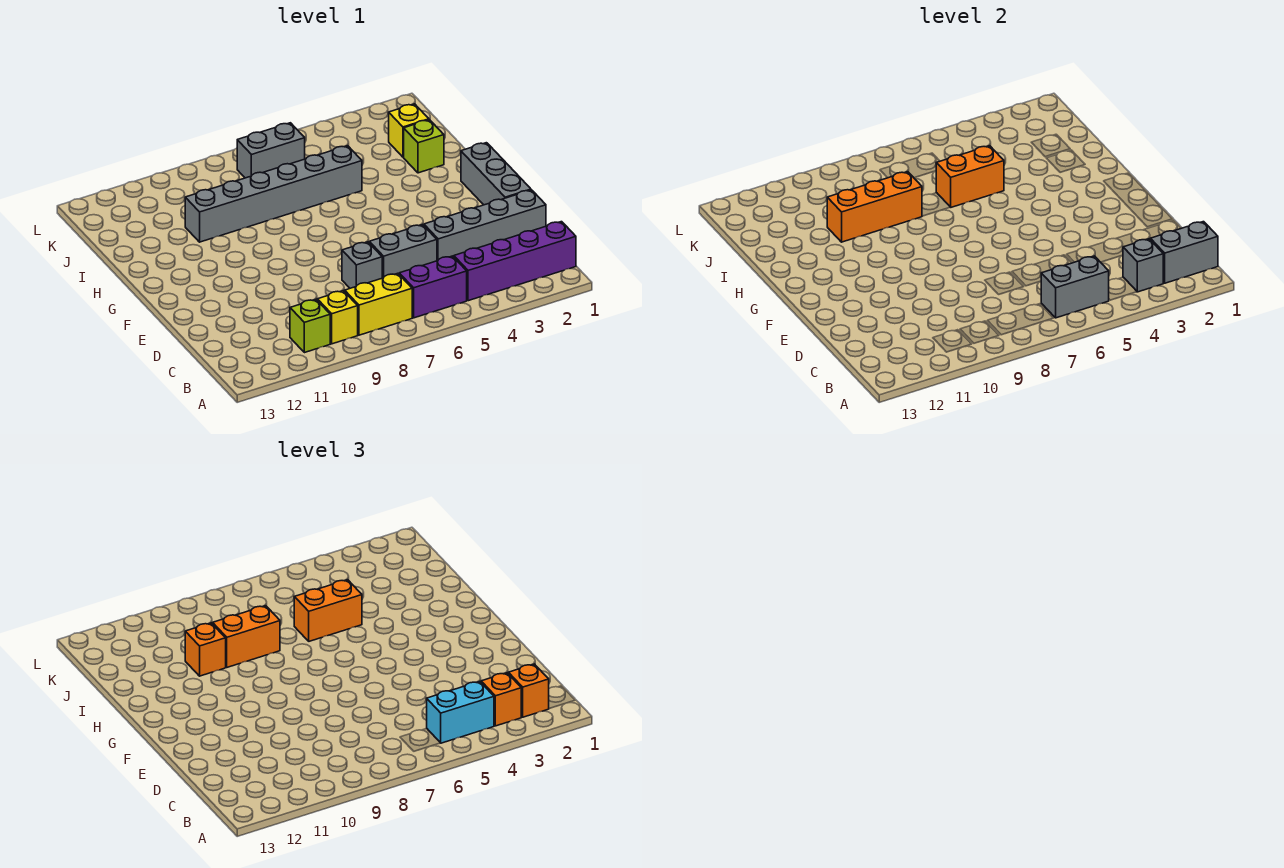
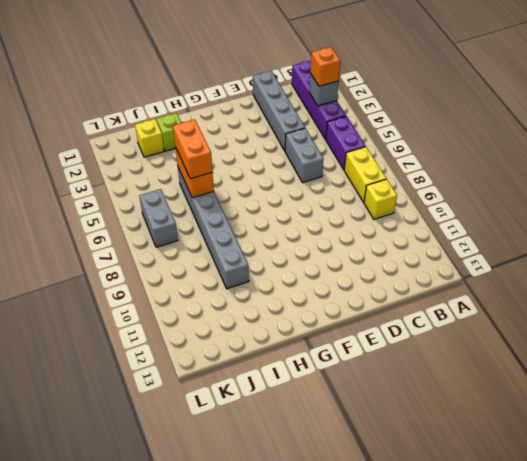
none -> lime brick B10 level 1
none -> grey brick D7 level 1
none -> grey brick E1:G1 level 1

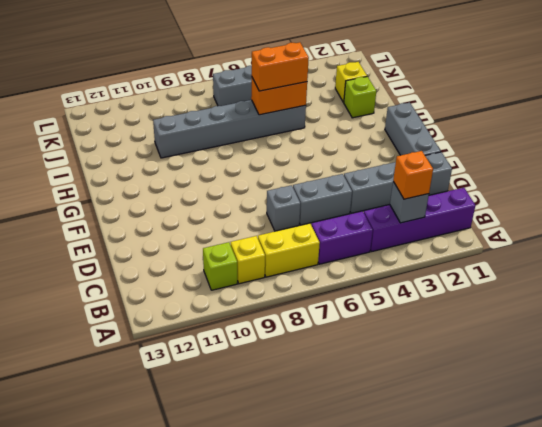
none -> grey brick B1:B2 level 2
none -> grey brick B5:B6 level 2
none -> orange brick I8:I10 level 2

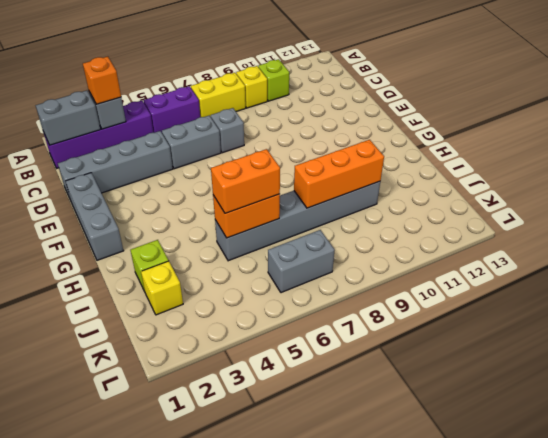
none -> grey brick B5:B6 level 2
none -> orange brick B2 level 3
none -> cyan brick B4:B5 level 3

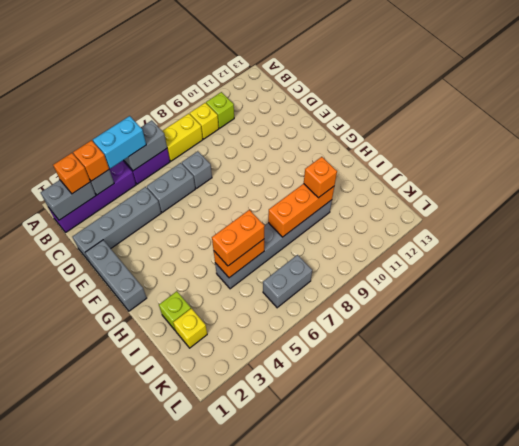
none -> orange brick I8:I9 level 3

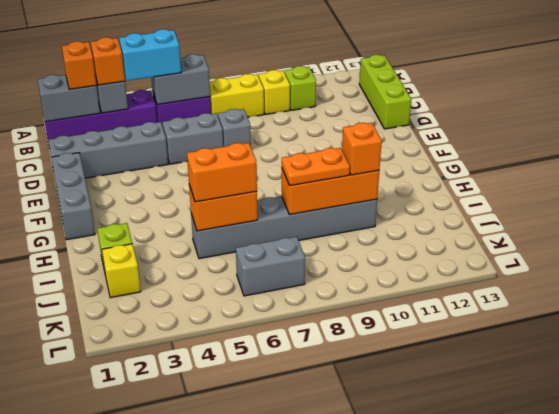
lime brick B13:D13 level 1 -> none
orange plate I8:I9 level 3 -> orange brick I8:I9 level 3

